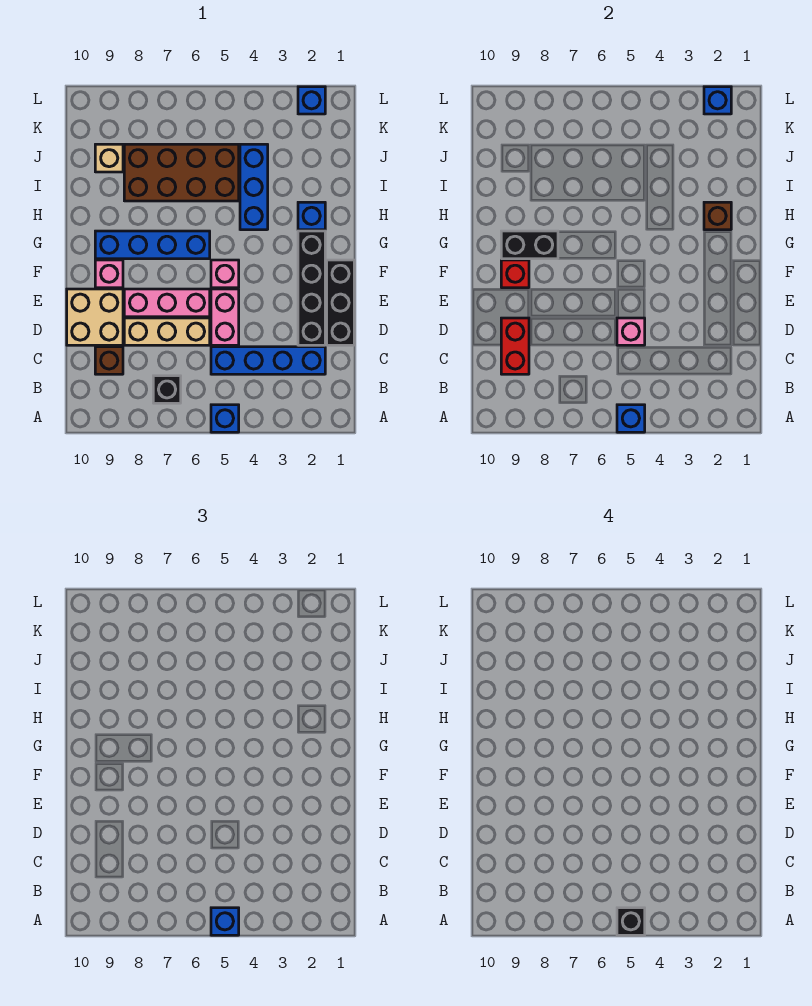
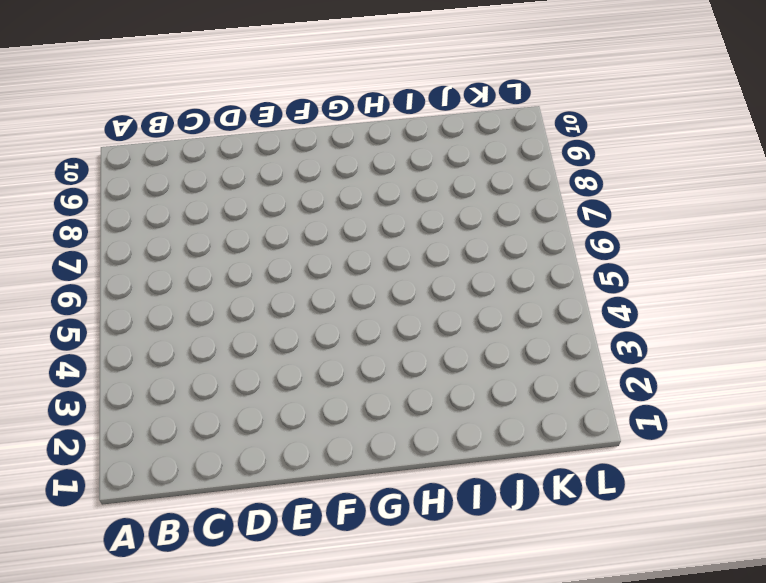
none -> blue brick A5 level 1
none -> black brick B7 level 1
none -> blue brick C2:C5 level 1

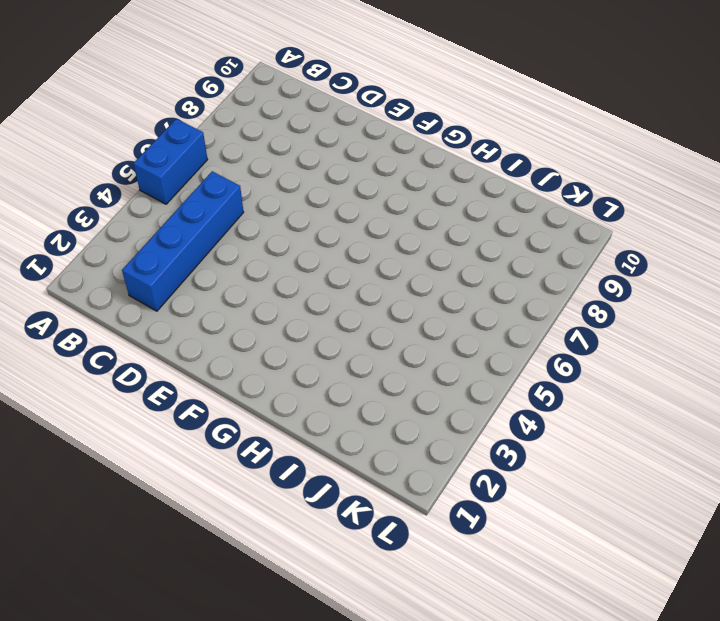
blue brick A5:A6 level 1 -> blue brick A5 level 1
none -> black brick B7 level 1
none -> brown brick C9 level 1
none -> black brick D1:F1 level 1

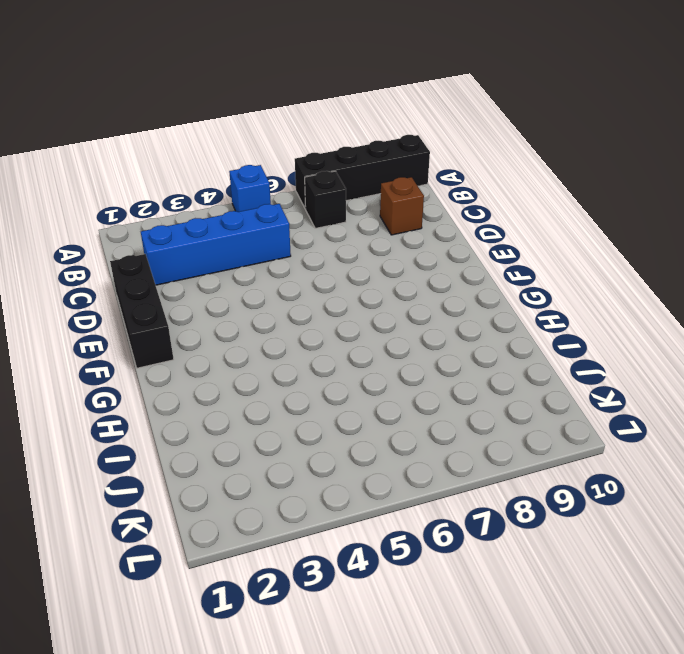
black brick A7:A10 level 1 -> black brick D2:G2 level 1
none -> pink brick D5:E5 level 1
none -> tan brick D6:D8 level 1
none -> tan brick D9:E10 level 1

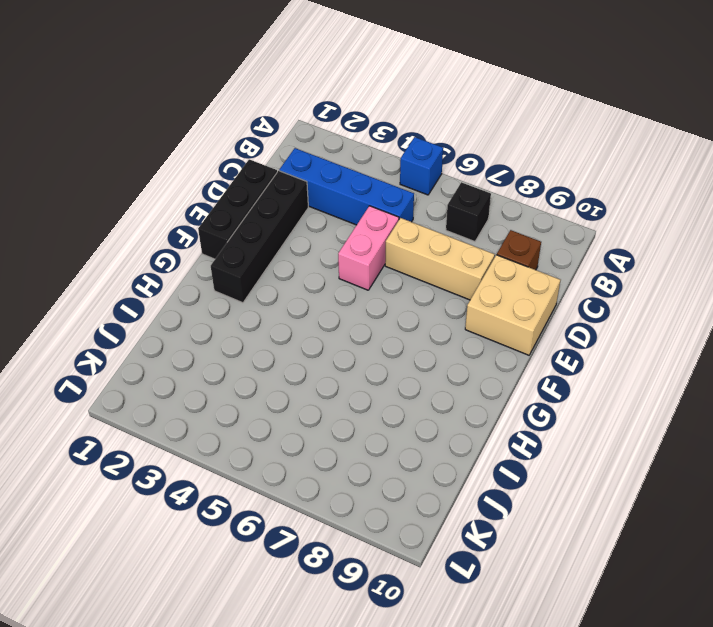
none -> pink brick E6:E8 level 1
none -> pink brick F5 level 1
none -> pink brick F9 level 1

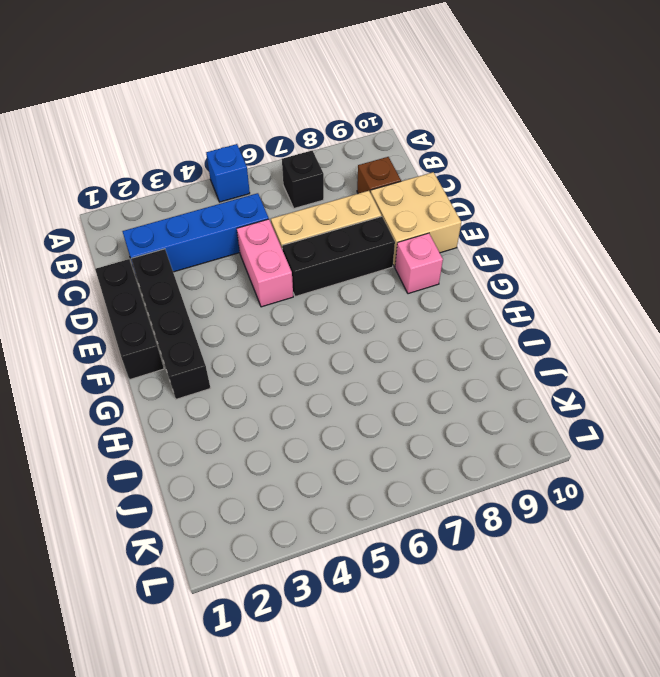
black brick E6:E8 level 1 -> pink brick E6:E8 level 1
none -> pink brick F5 level 1
none -> blue brick G6:G9 level 1
none -> blue brick H2 level 1

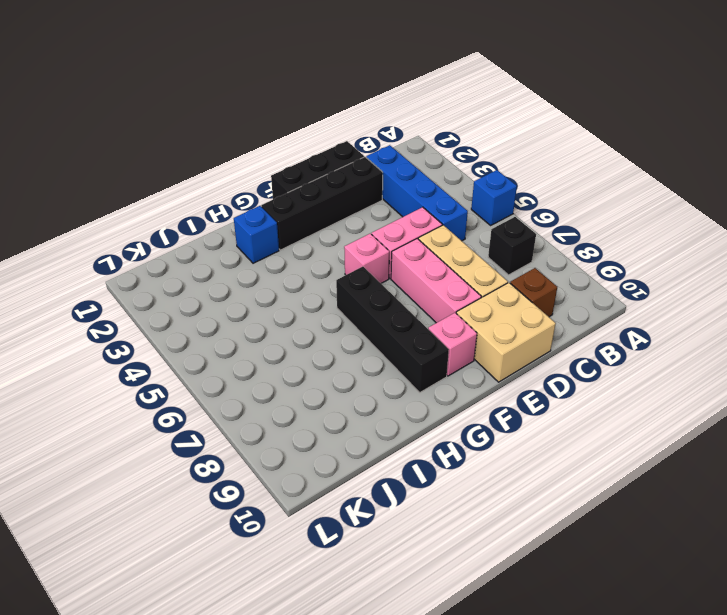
black brick G6:G9 level 1 -> blue brick G6:G9 level 1
none -> blue brick H4:J4 level 1
none -> brown brick I5:J8 level 1
none -> tan brick J9 level 1

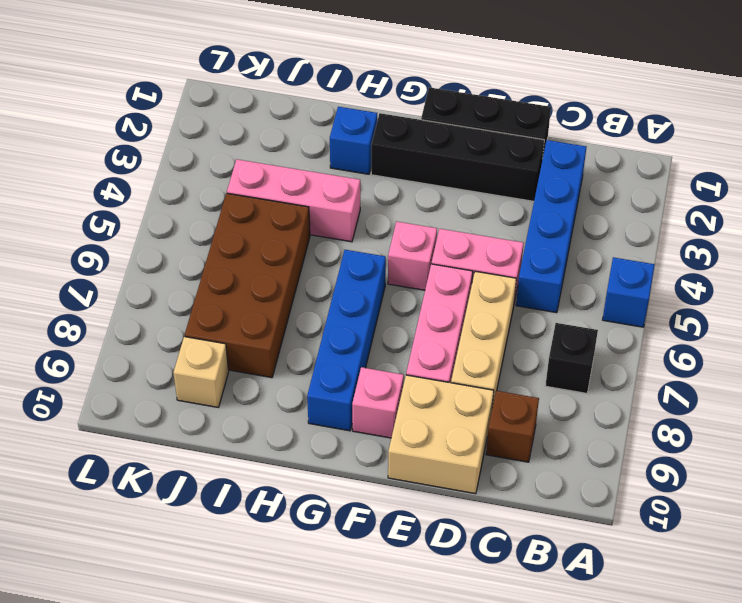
pink brick H4:J4 level 1 -> blue brick H4:J4 level 1
none -> blue brick L2 level 1
none -> blue brick A5 level 2
none -> red brick C9:D9 level 2

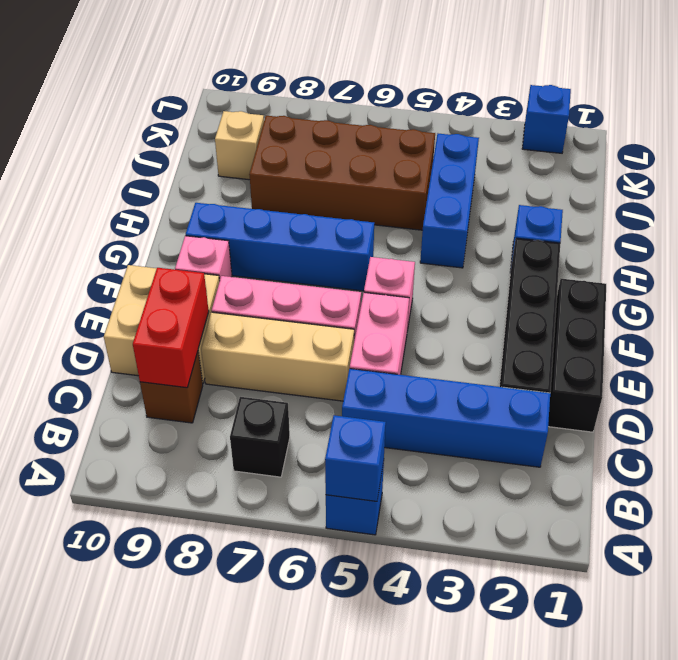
none -> pink brick D5 level 2
none -> red brick F9 level 2
none -> black brick G8:G9 level 2

